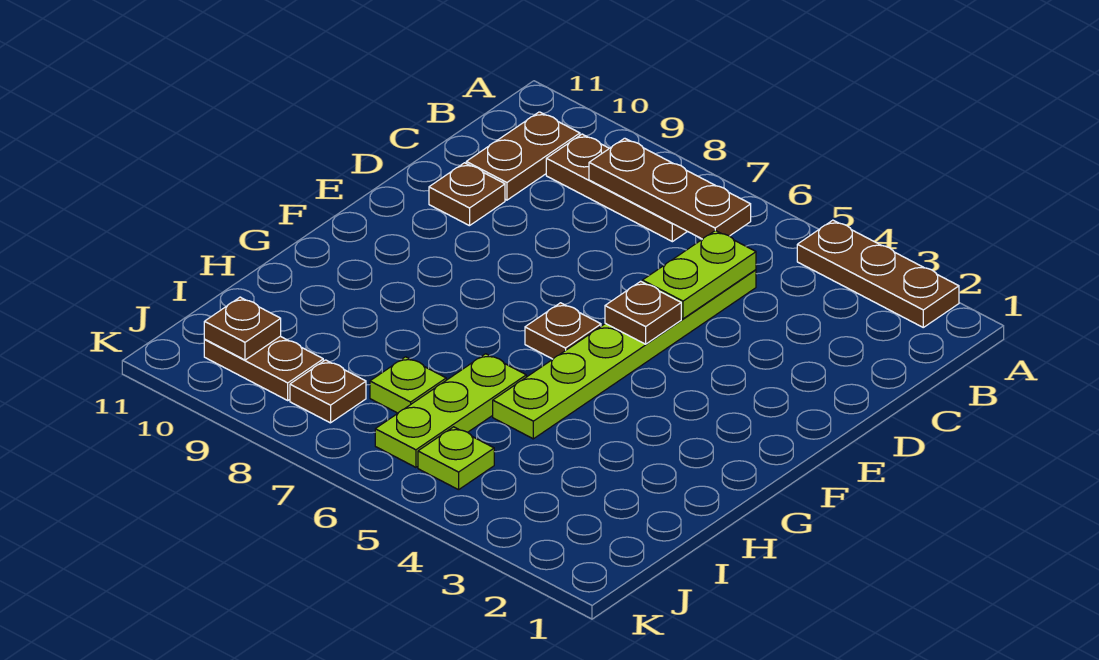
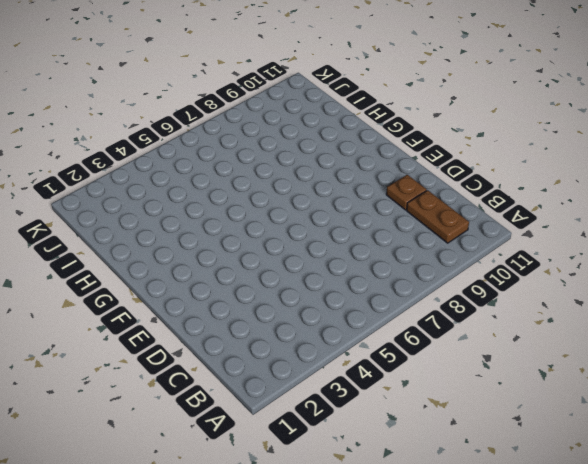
none -> brown plate A2:A4 level 1
none -> brown plate B7:B9 level 1
none -> lime plate C5:H5 level 1

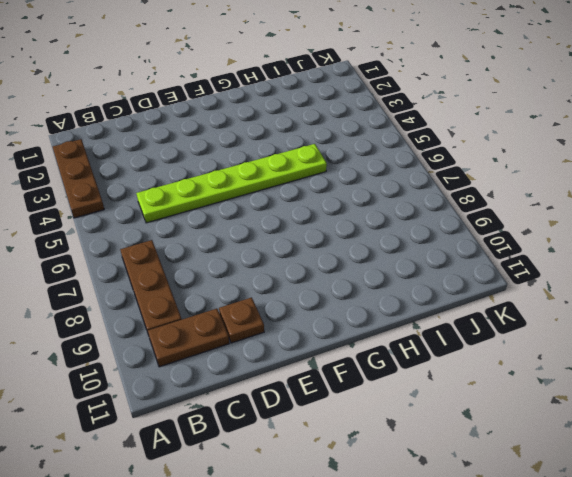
none -> brown plate F6 level 1
none -> lime plate H6:J6 level 1
none -> lime plate I7 level 1

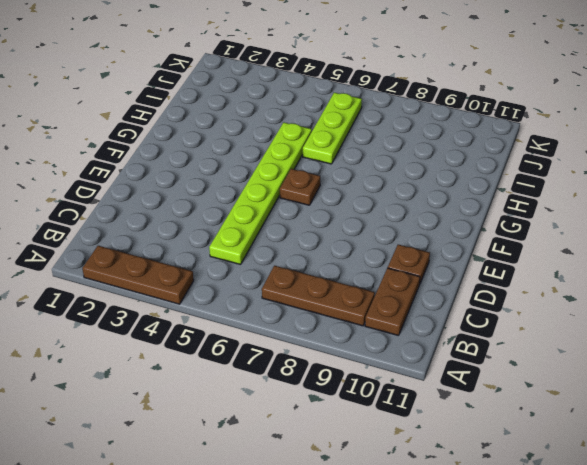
none -> lime plate I7 level 1
none -> lime plate J5 level 1
none -> brown plate J8 level 1

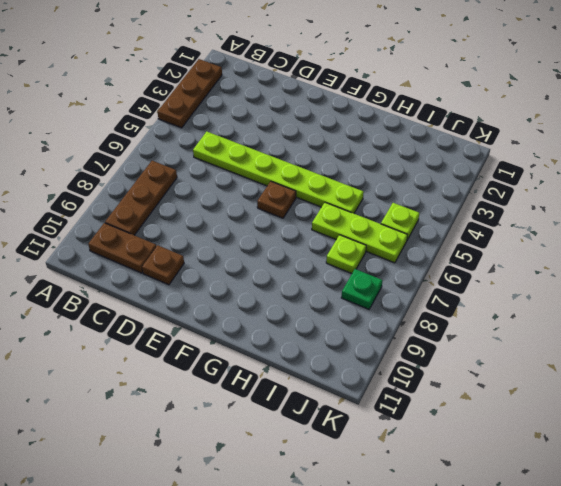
green plate J8 level 1 -> brown plate J8 level 1
none -> brown plate J9:J10 level 1
none -> brown plate B6:B8 level 2
none -> lime plate C5:D5 level 2

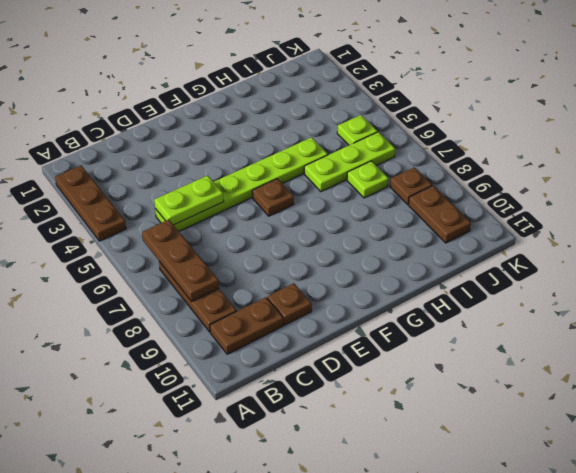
none -> brown plate E5 level 2
none -> brown plate J10 level 2

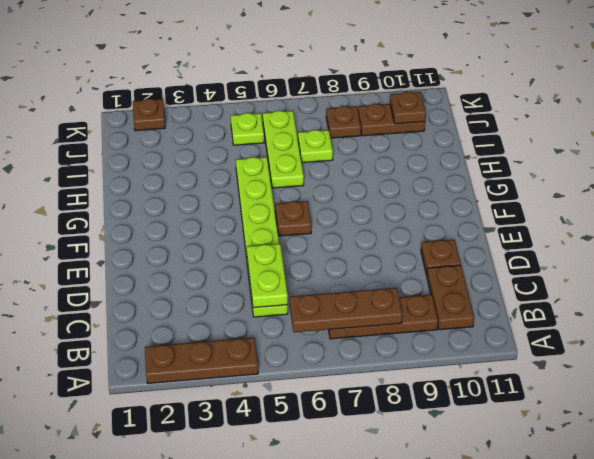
brown plate K2 level 1 -> brown plate E5 level 2

